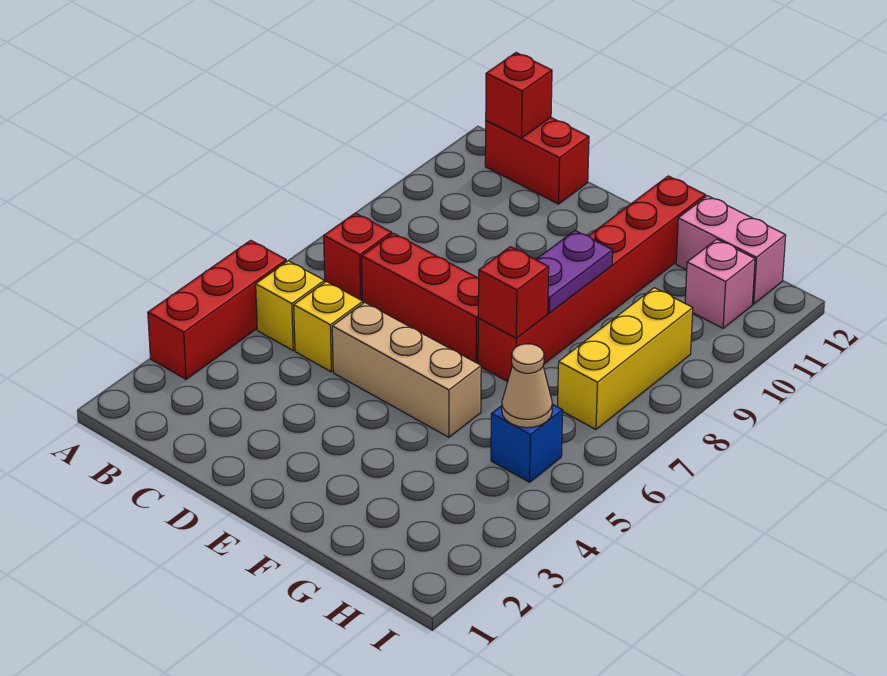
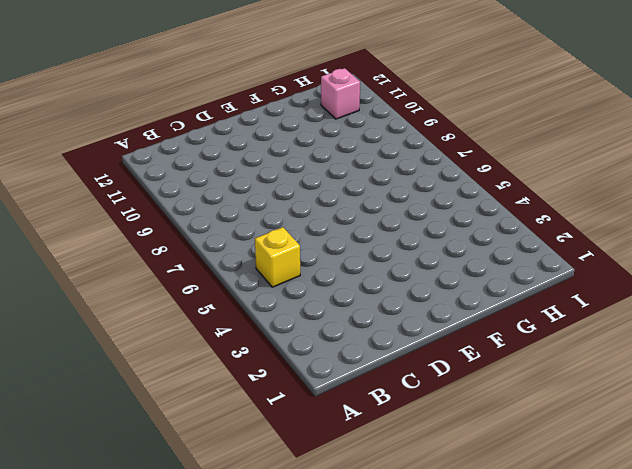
none -> red brick A3:A5 level 1
none -> red brick B7 level 1
none -> red brick B12:C12 level 1

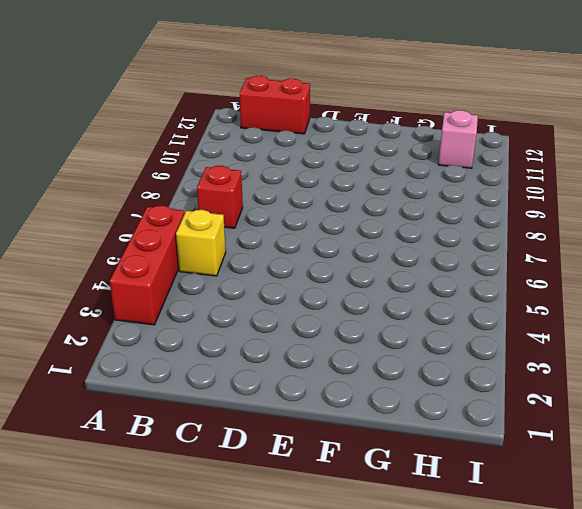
none -> yellow brick C5 level 1
none -> red brick C7:E7 level 1
none -> tan brick D5:F5 level 1

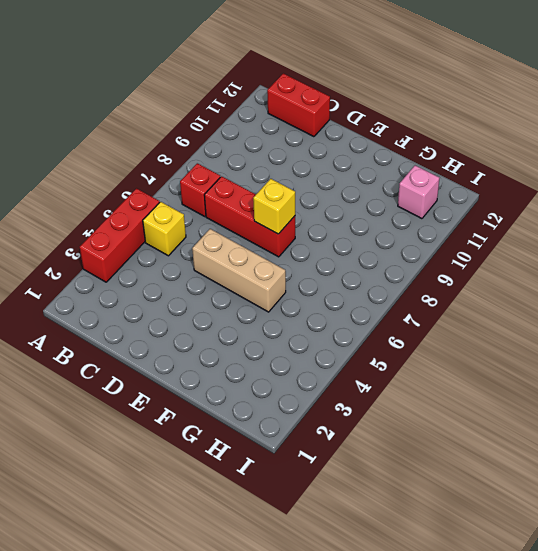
yellow brick E7 level 2 -> yellow brick C5 level 1
none -> red brick F7:F12 level 1
none -> pink brick G12:H12 level 1
none -> blue brick H5 level 1

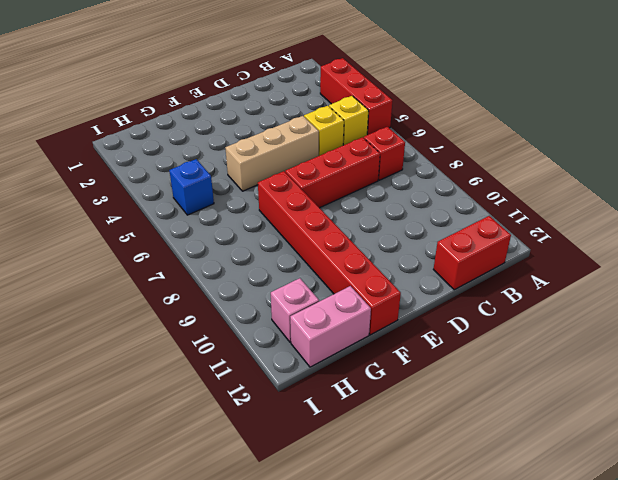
none -> yellow brick H7:H9 level 1
none -> red brick B12 level 2
none -> red brick F7 level 2

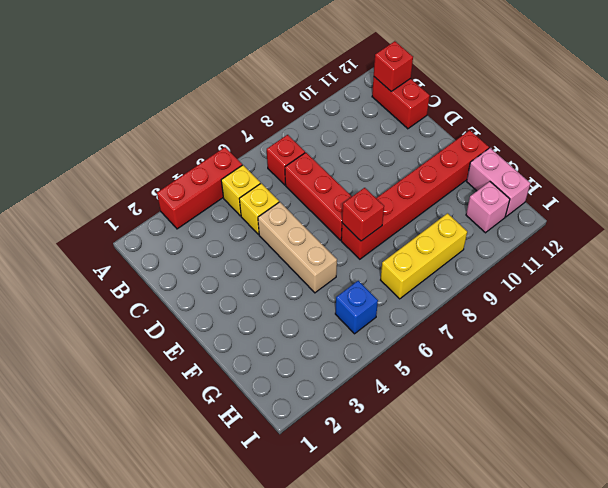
none -> purple plate F8:F9 level 2
none -> tan cone H5 level 2

